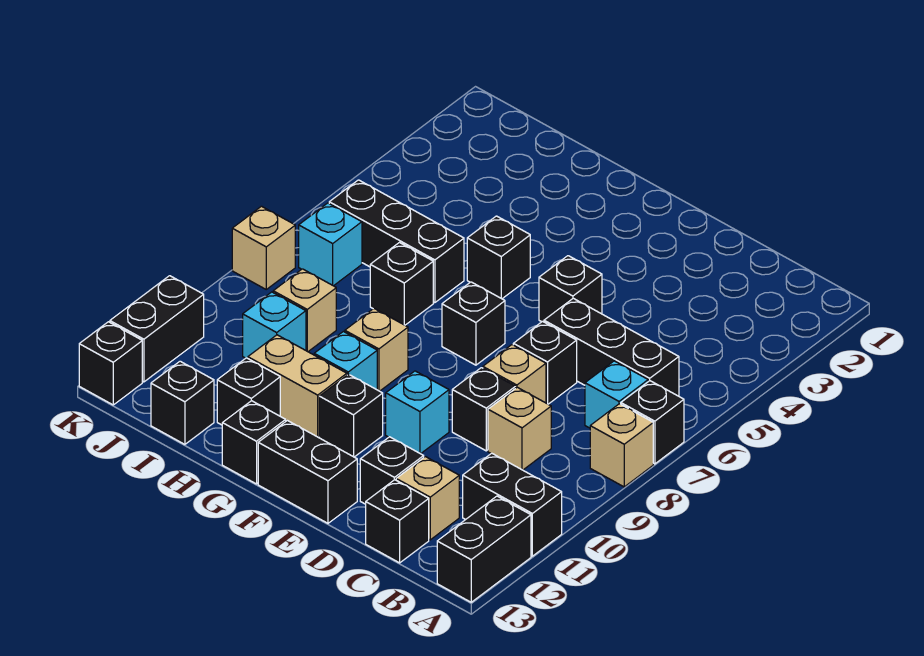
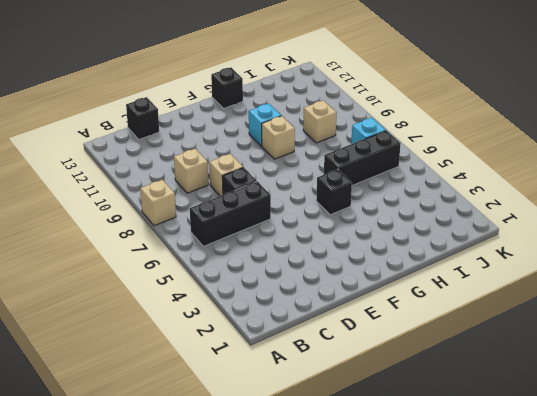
none -> black brick A7 level 1
none -> black brick A11:B11 level 1
none -> black brick A12:A13 level 1
none -> cyan brick B7 level 1

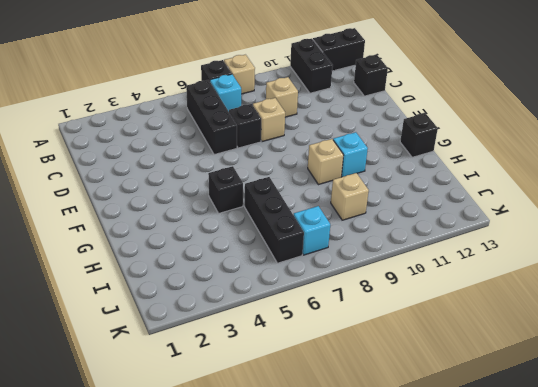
none -> tan brick C12 level 1
none -> black brick D9 level 1
none -> black brick D12 level 1
none -> black brick E5 level 1

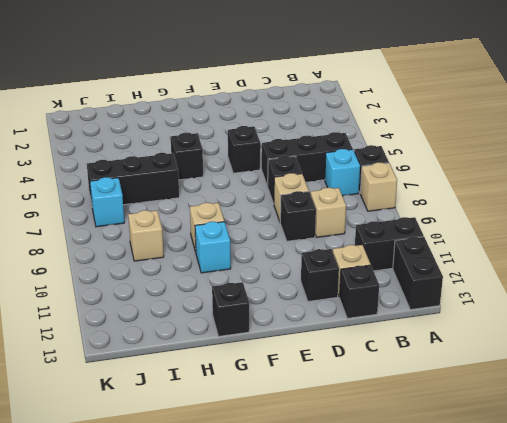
none -> cyan brick E10 level 1
none -> black brick E13:F13 level 1
none -> black brick F7 level 1
none -> black brick F11 level 1

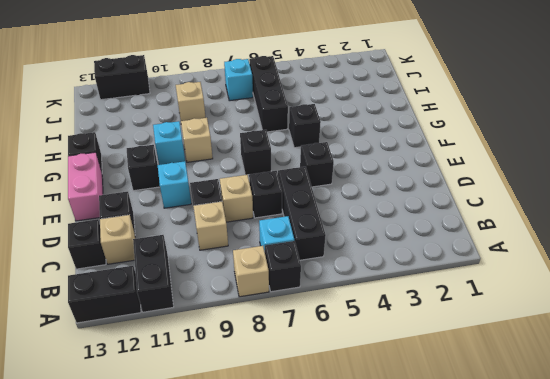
pink brick E13:F13 level 1 -> black brick E13:F13 level 1
none -> tan brick G11:H11 level 1
none -> black brick H7 level 1
none -> black brick H12 level 1
none -> cyan brick I10 level 1

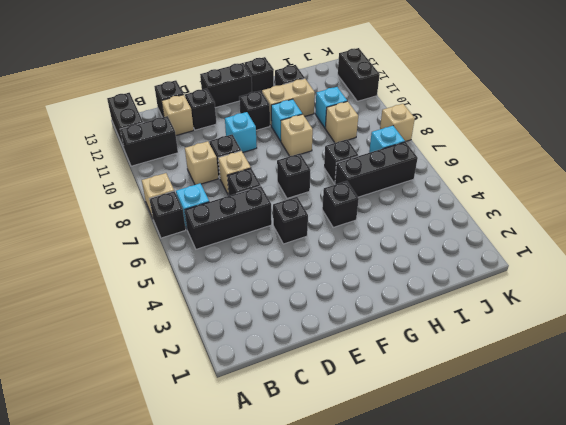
none -> black brick I13 level 1
none -> black brick K13 level 1

